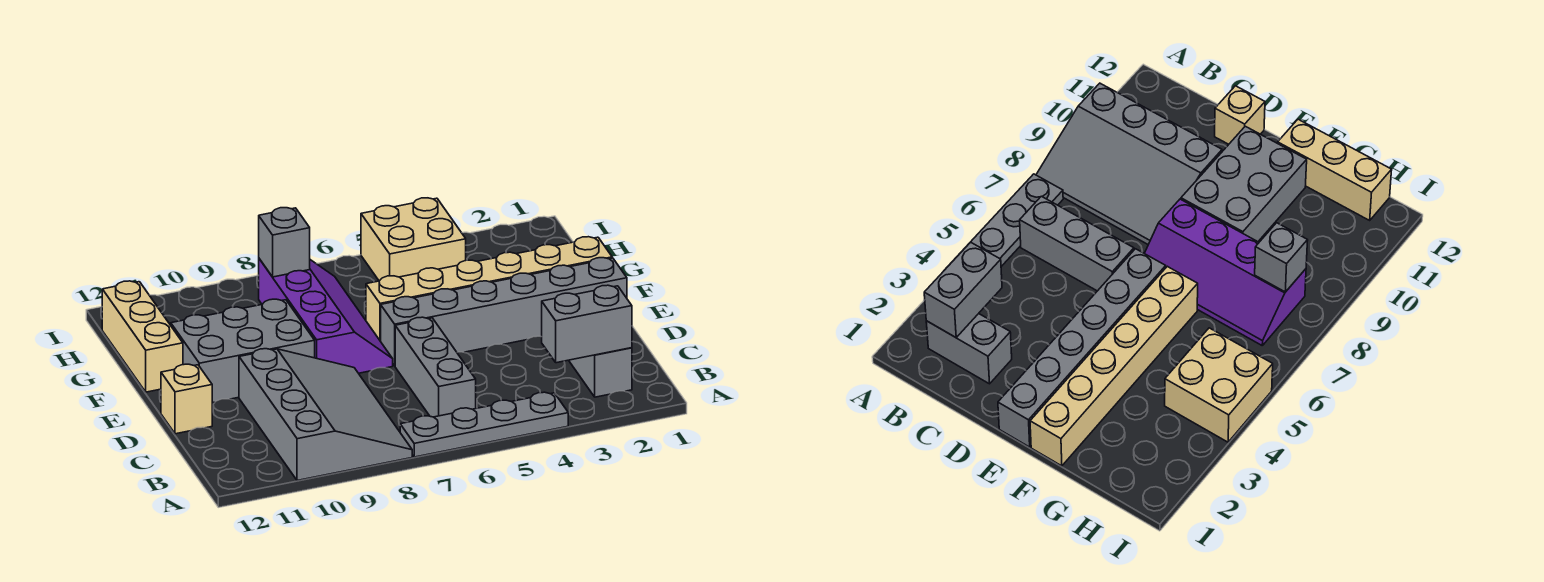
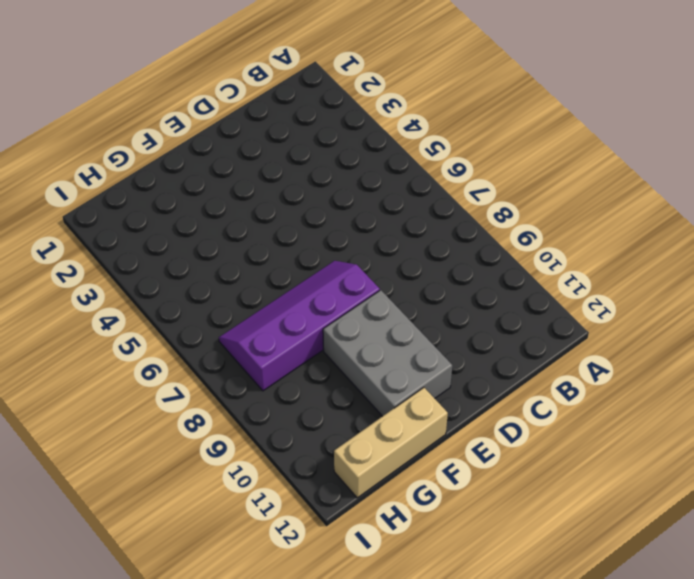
none -> grey plate A4:A7 level 1
none -> grey slope A8:D10 level 1 top 10
none -> grey brick B2:C2 level 1

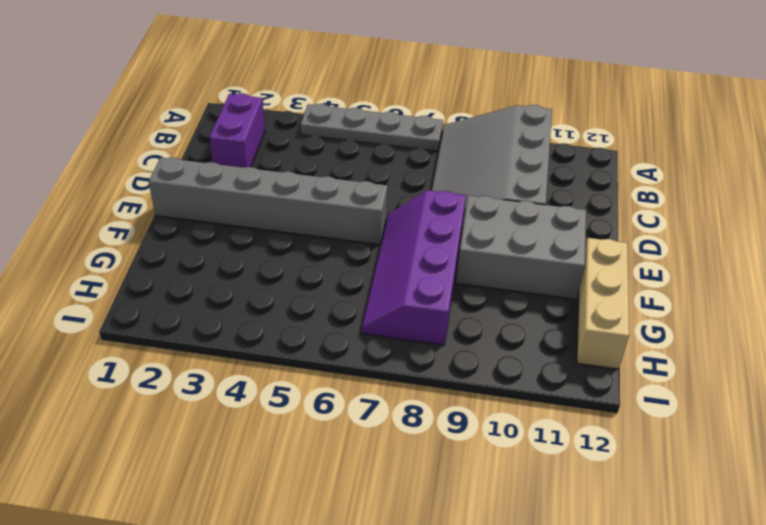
purple brick B2:C2 level 1 -> grey brick B2:C2 level 1
none -> grey brick B6:D6 level 1
none -> tan brick D12 level 1
none -> tan brick F1:F6 level 1

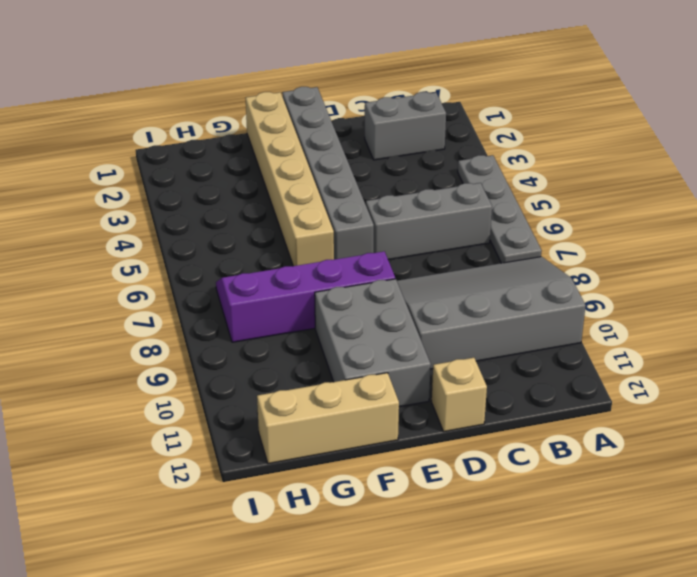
none -> tan brick H4:I5 level 1
none -> grey brick B2:B3 level 2
none -> grey brick H8 level 2

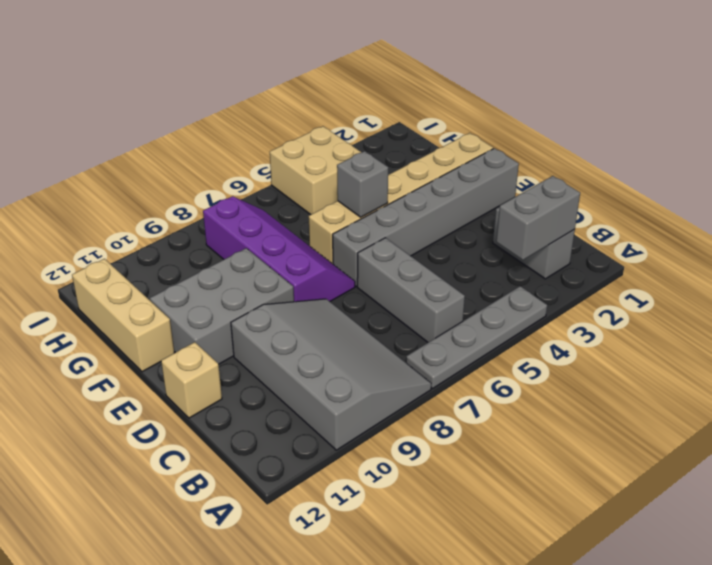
grey brick F5 level 2 -> grey brick H8 level 2

